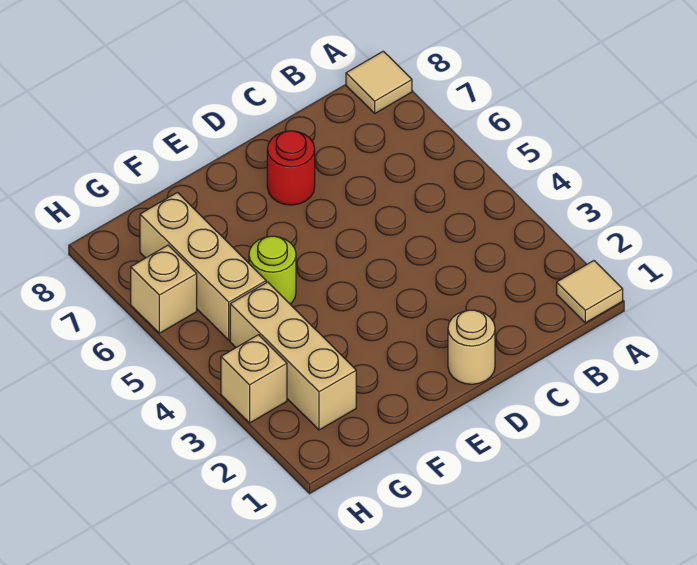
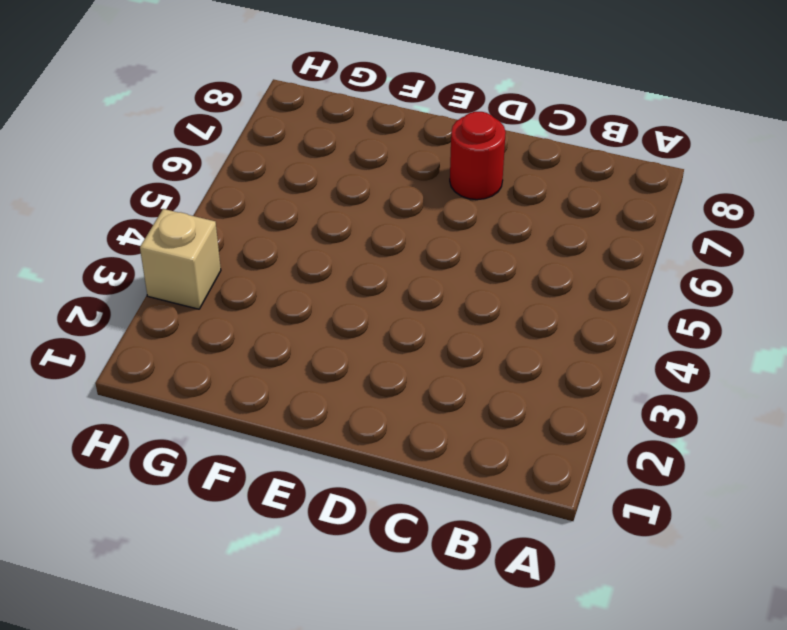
none -> tan tile A1 level 1
none -> tan tile A8 level 1

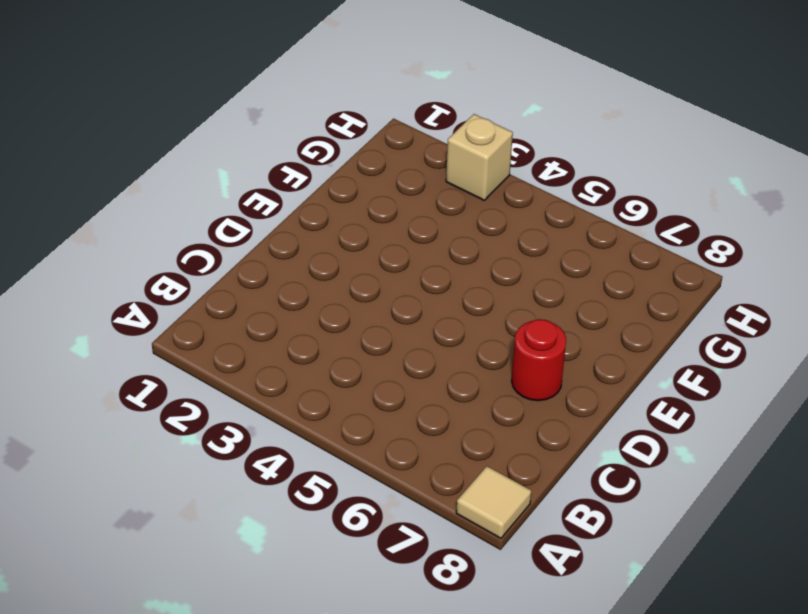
none -> tan tile A1 level 1
none -> tan round brick D1 level 1

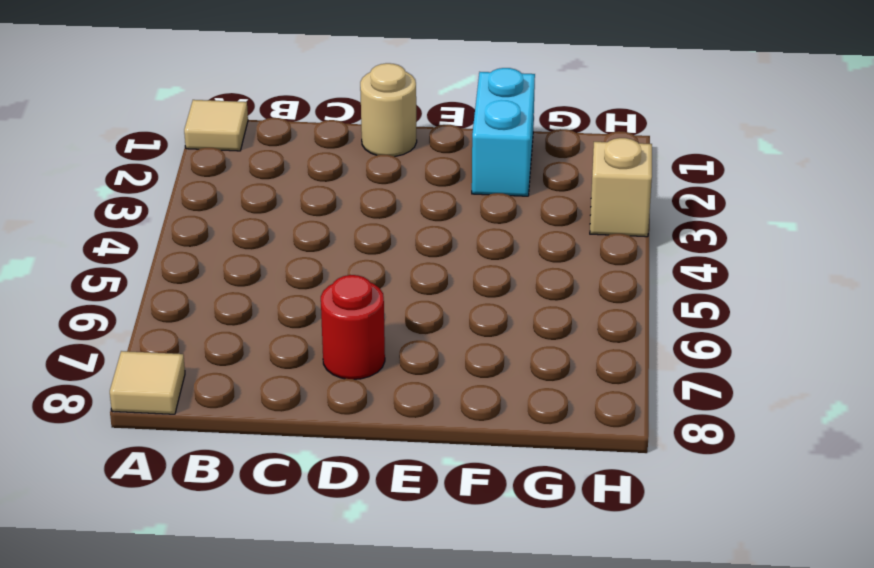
cyan brick F1:F2 level 1 -> none
none -> lime round brick F5 level 1
none -> tan brick G2:G4 level 1

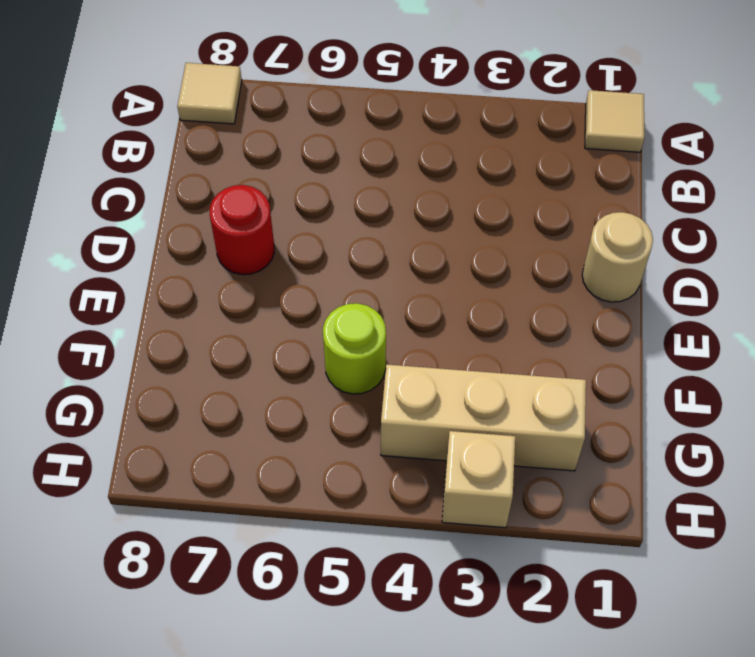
none -> tan brick G5:G7 level 1
none -> tan brick H6 level 1

